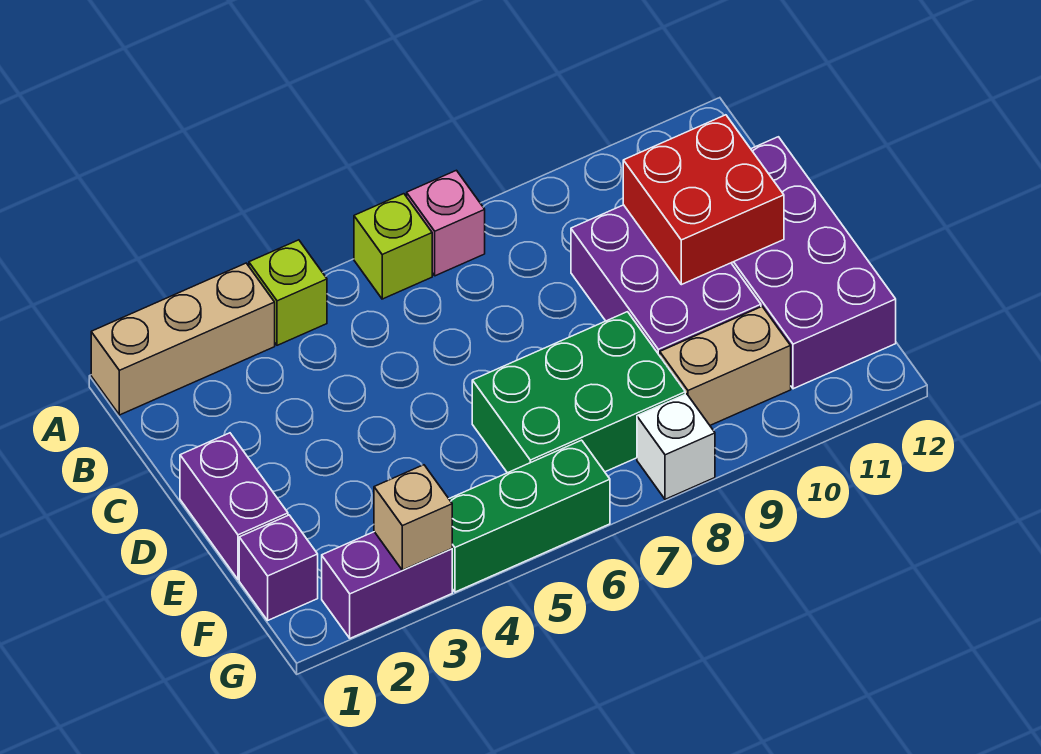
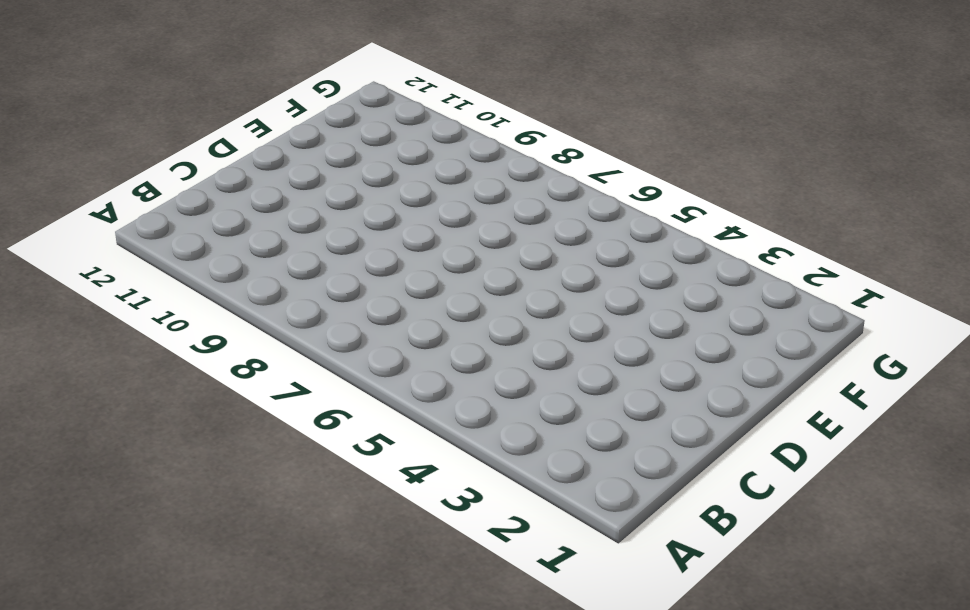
none -> tan brick A1:A3 level 1
none -> lime brick A4 level 1
none -> lime brick A6 level 1

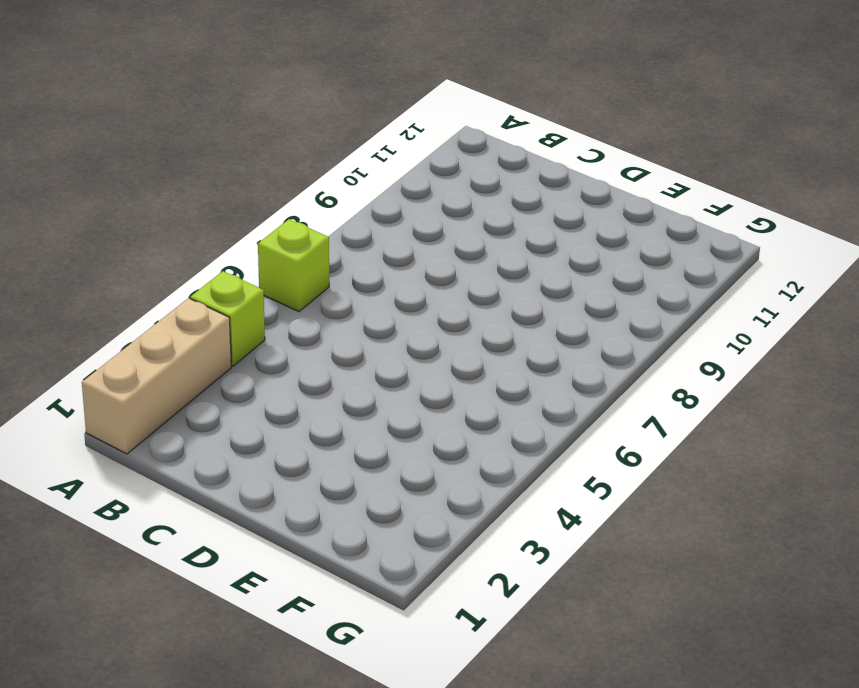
none -> pink brick A7 level 1
none -> purple brick C9:E10 level 1
none -> purple brick C11:F12 level 1

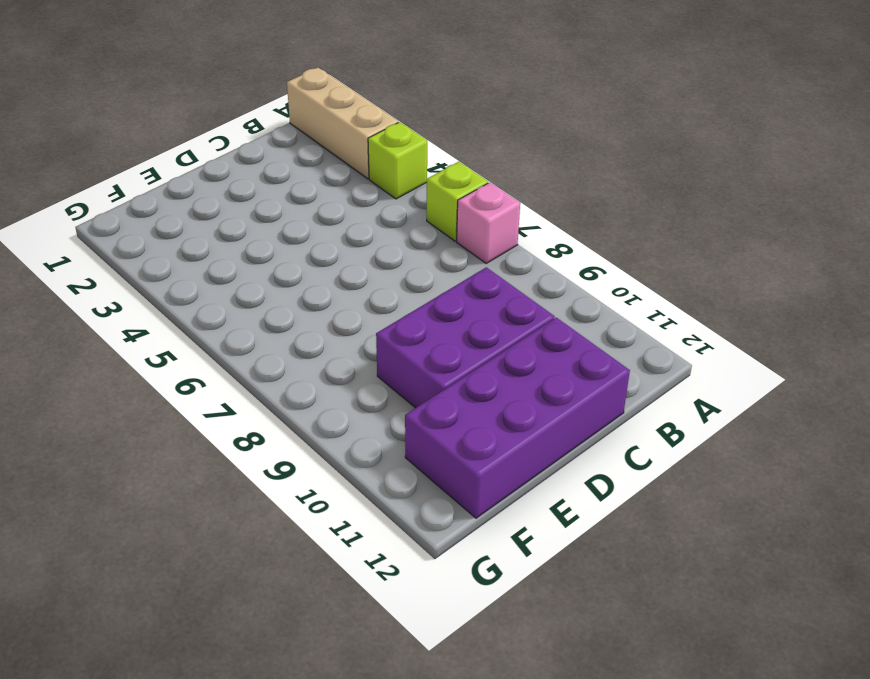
none -> purple brick D1:E1 level 1
none -> green brick E6:F8 level 1
none -> purple brick F1 level 1

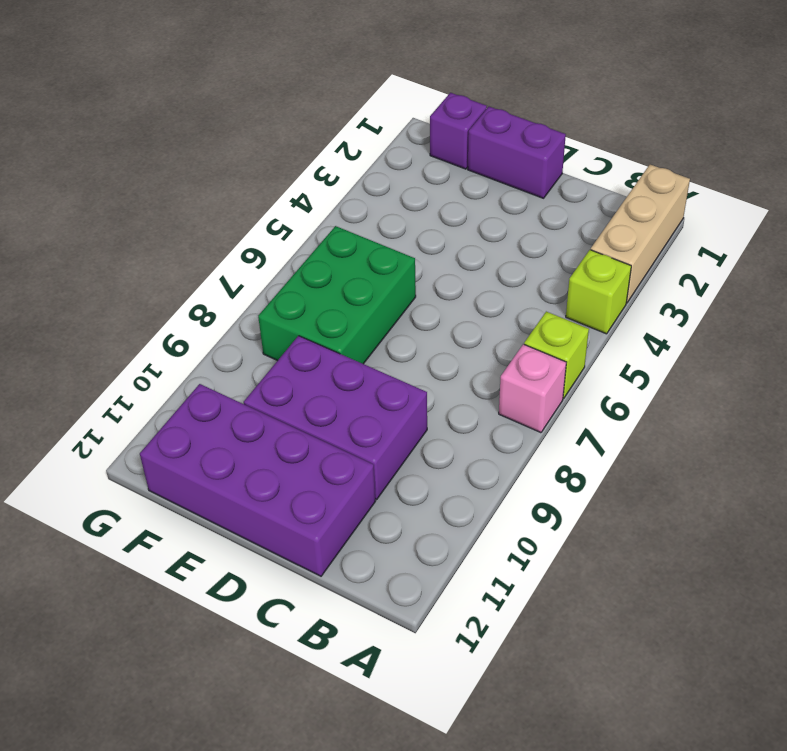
none -> tan brick F9:F10 level 1
none -> purple brick G2:G3 level 1
none -> green brick G4:G6 level 1

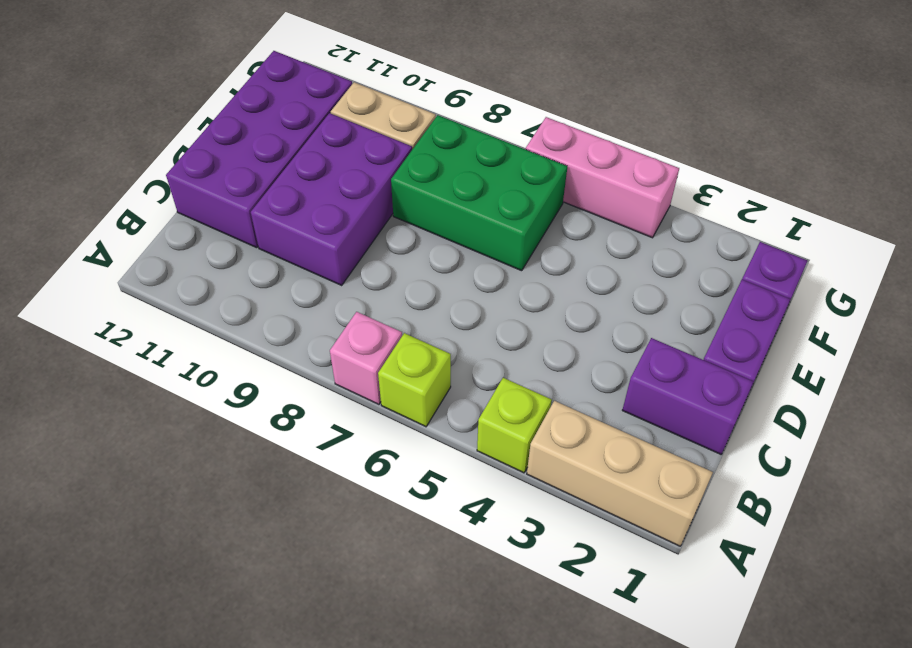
purple brick C1:C2 level 1 -> purple brick G2:G3 level 1
pink brick G4:G6 level 1 -> green brick G4:G6 level 1
none -> white brick G8 level 1
none -> red brick C10:D11 level 2
none -> tan brick G3 level 2

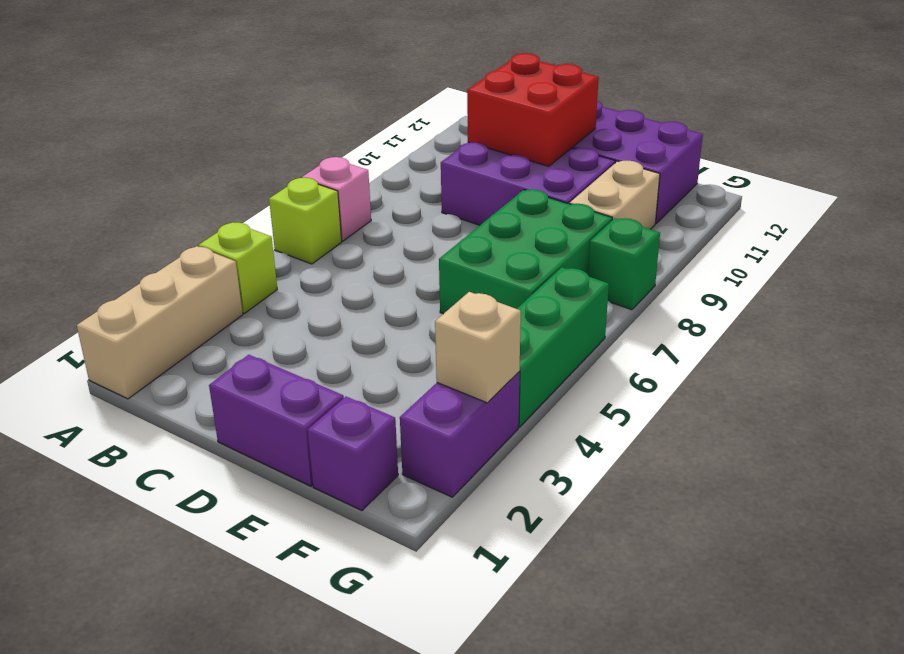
green brick G8 level 1 -> white brick G8 level 1

